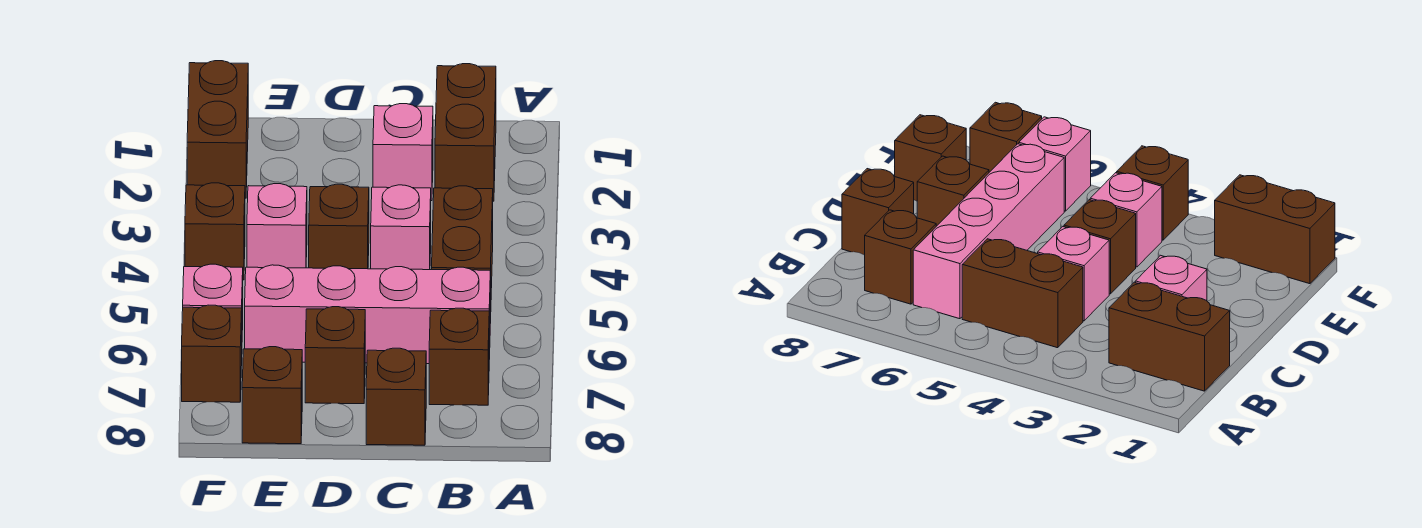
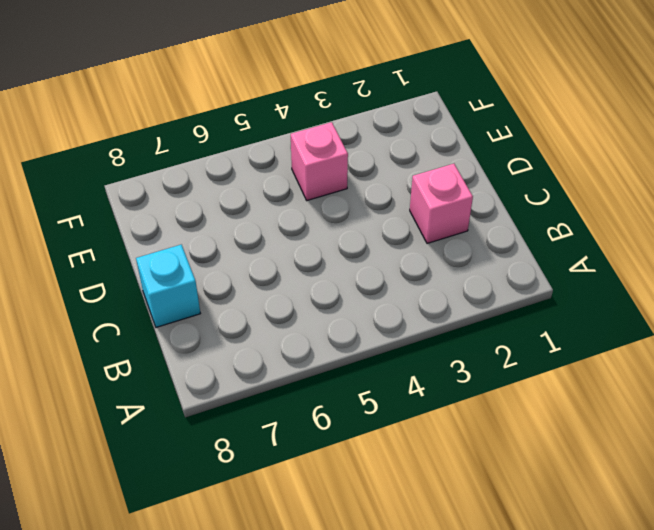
cyan brick C8 level 1 -> brown brick C8 level 1
none -> brown brick B1:B2 level 1
none -> brown brick B4:B5 level 1
none -> pink brick B6:E6 level 1

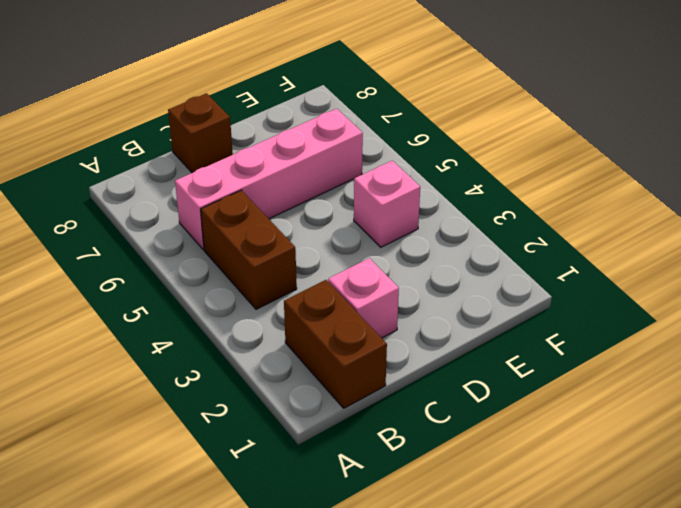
none -> brown brick B7 level 1
none -> pink brick C4 level 1
none -> brown brick D4 level 1

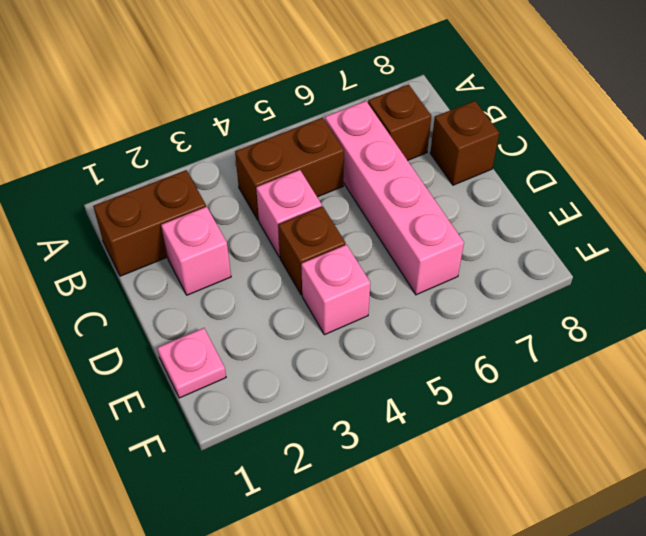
pink plate E1 level 1 -> none
none -> brown brick D7 level 1
none -> brown brick E8 level 1
none -> brown brick F1:F2 level 1

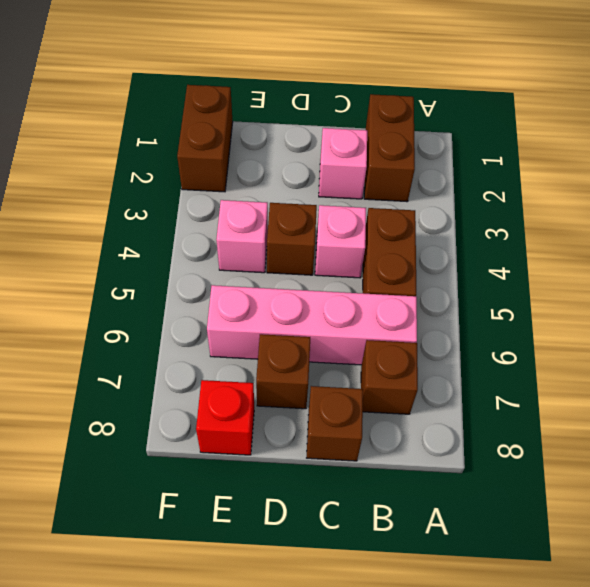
red brick E8 level 1 -> brown brick E8 level 1
none -> brown brick F4 level 1
none -> pink brick F6 level 1
none -> brown brick F7 level 1

